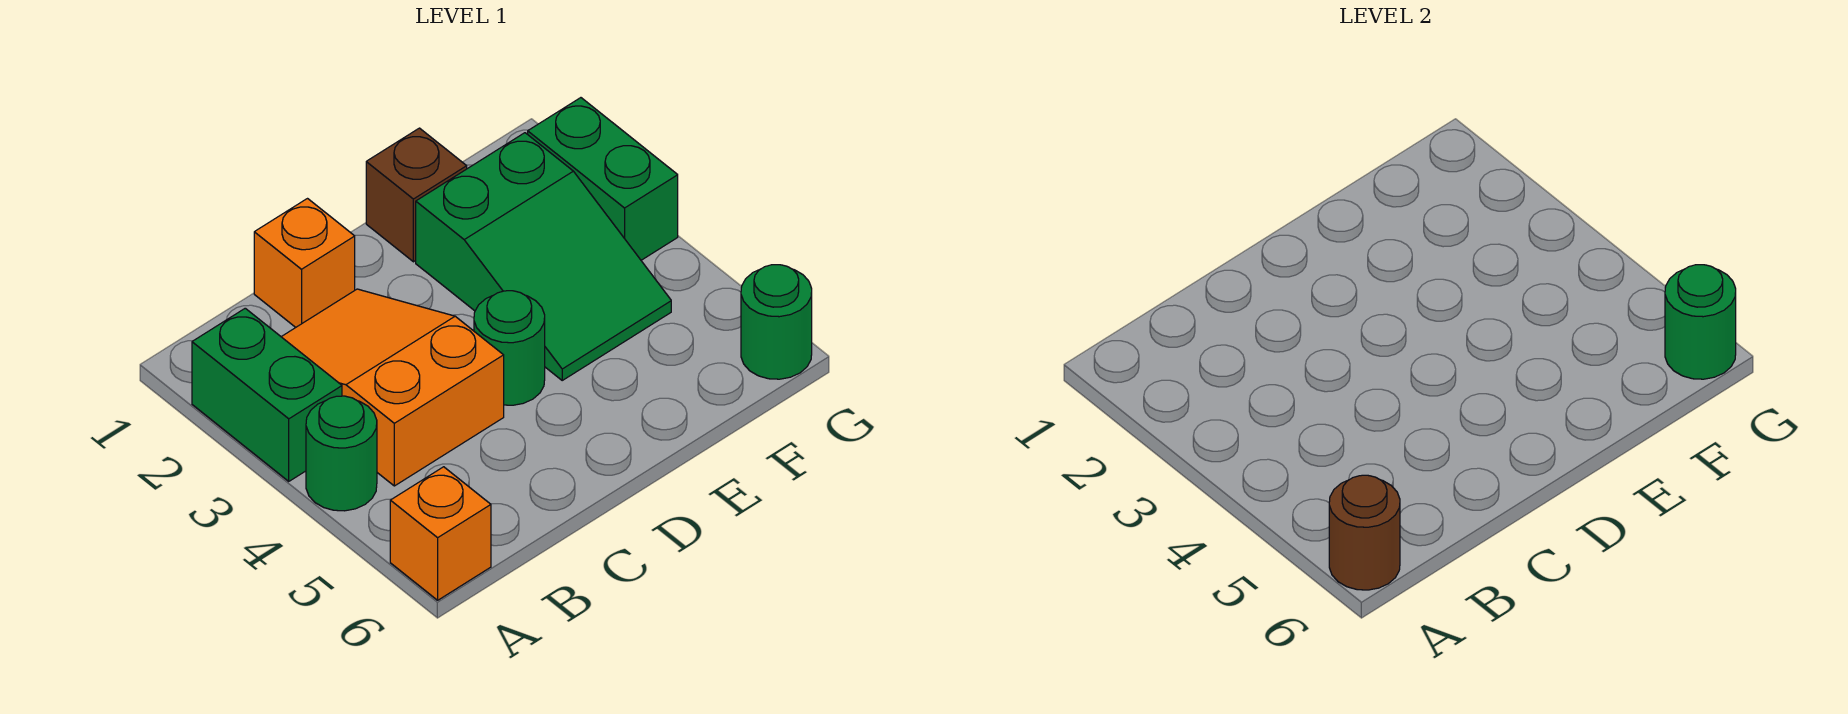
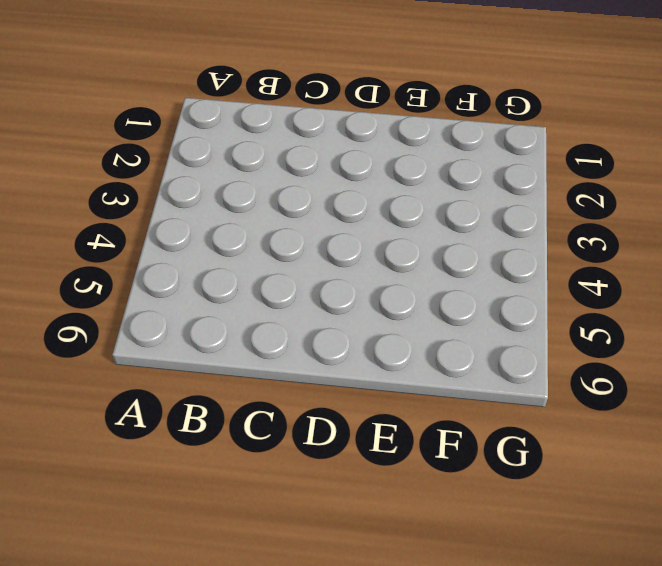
none -> green brick A2:A3 level 1
none -> green round brick A4 level 1
none -> orange brick A6 level 1

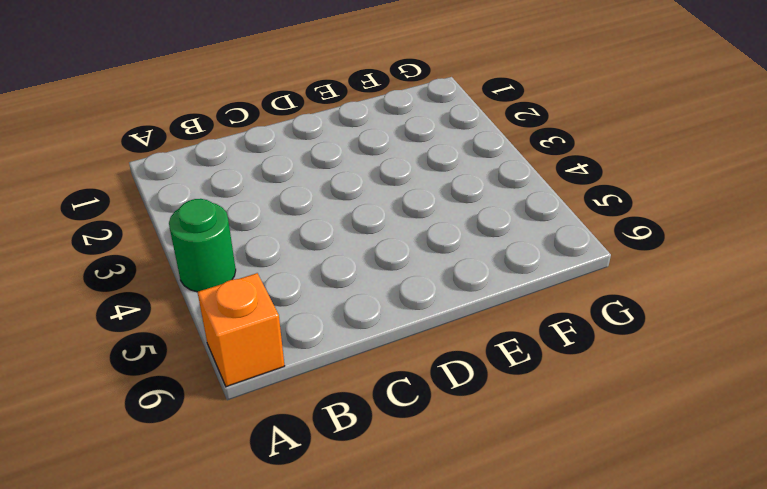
none -> green brick A2:A3 level 1
none -> orange slope B2:C4 level 1 top 4
none -> orange brick C1 level 1

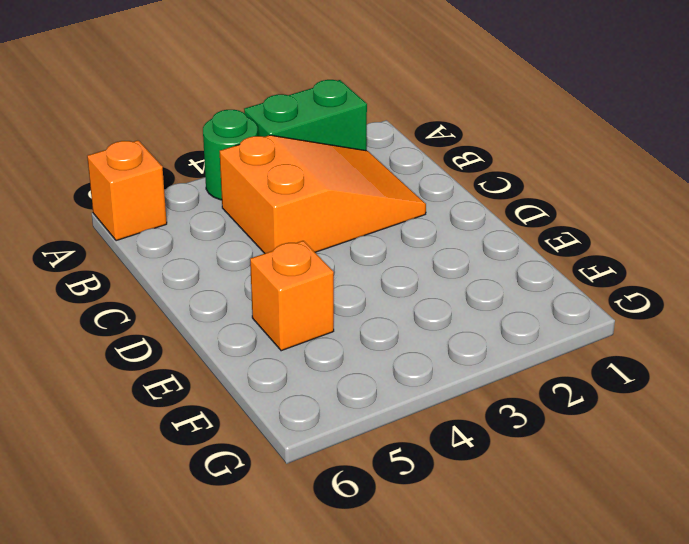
orange brick E5 level 1 -> orange brick C1 level 1
none -> green round brick D4 level 1
none -> brown brick E1 level 1
none -> green slope E2:F4 level 1 top 2

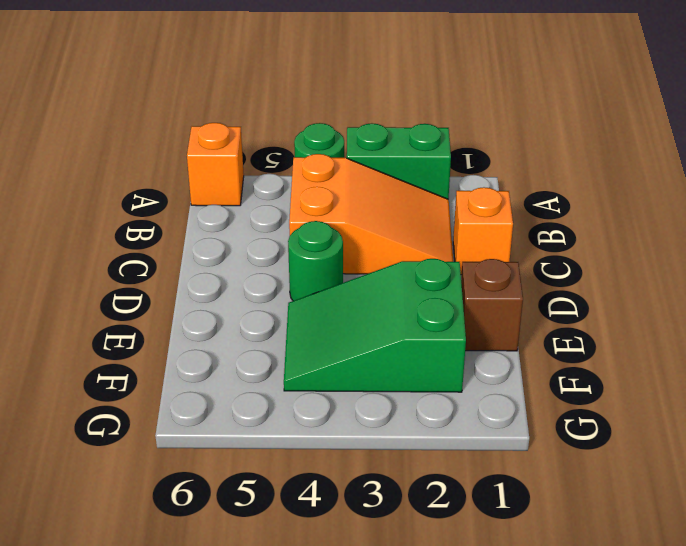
none -> green brick G2:G3 level 1
none -> green round brick G6 level 1
none -> brown round brick A6 level 2

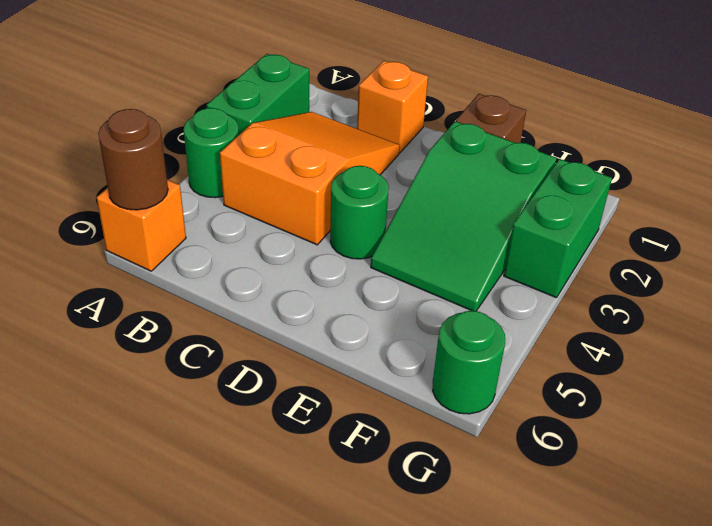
none -> green round brick G6 level 2

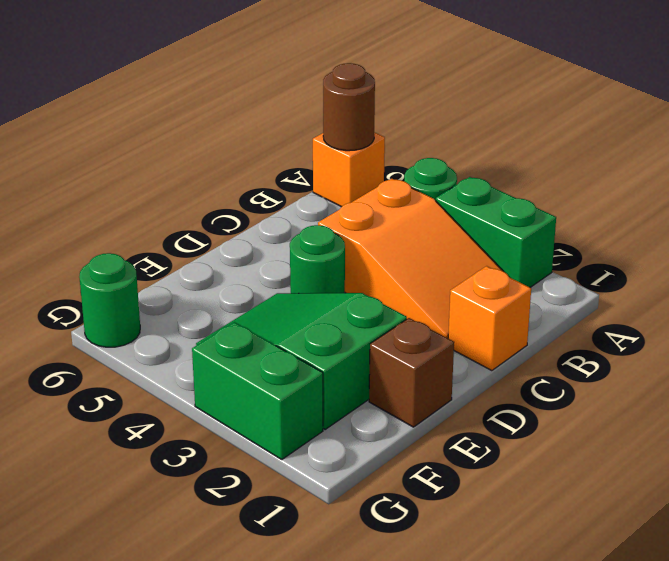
none -> green round brick G6 level 2

